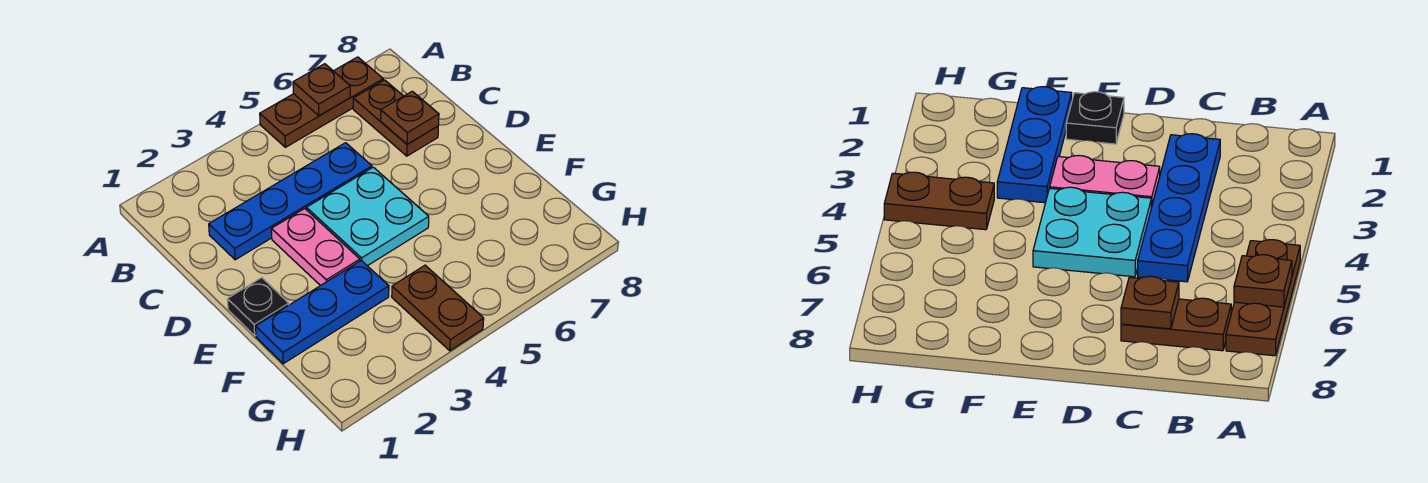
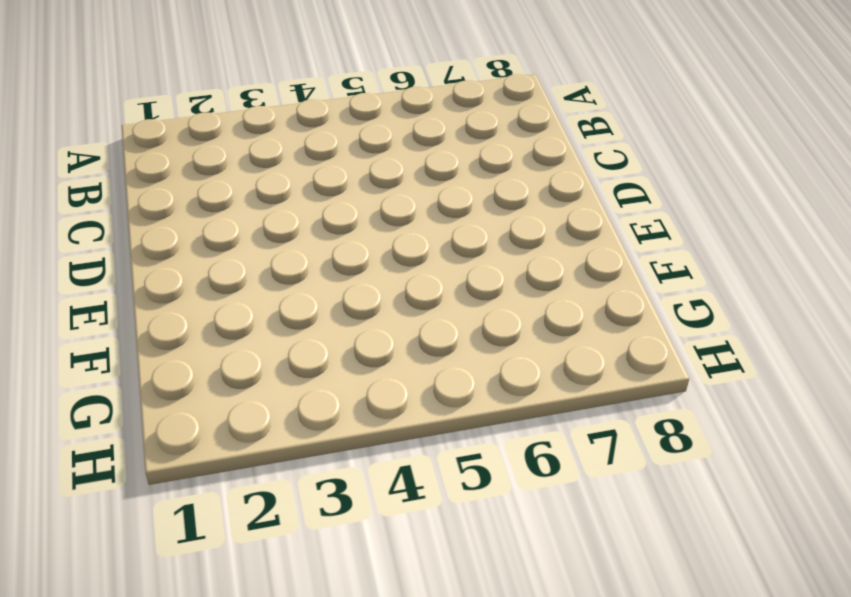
none -> brown plate A5:A7 level 1
none -> brown plate B7:C7 level 1

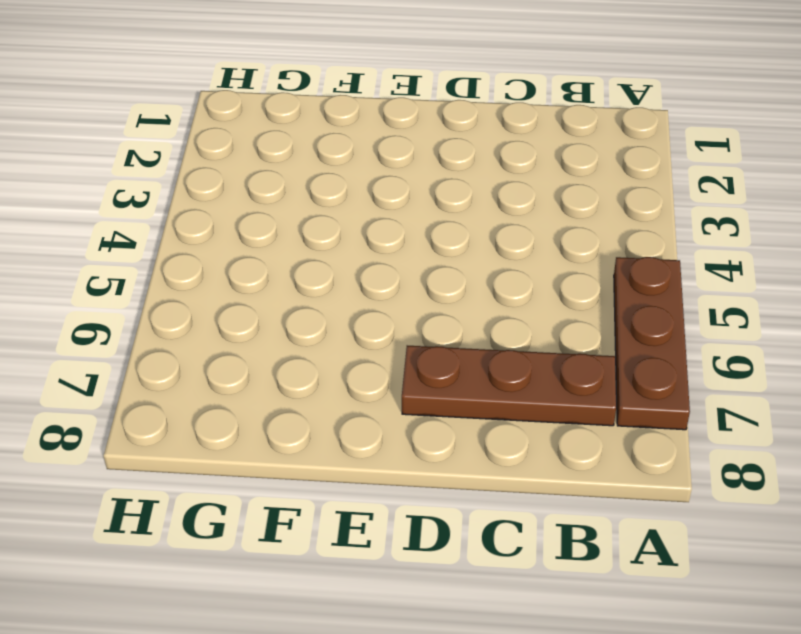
brown plate B7:D7 level 1 -> brown plate B7:C7 level 1
none -> blue plate C2:C5 level 1
none -> pink plate D3:E3 level 1

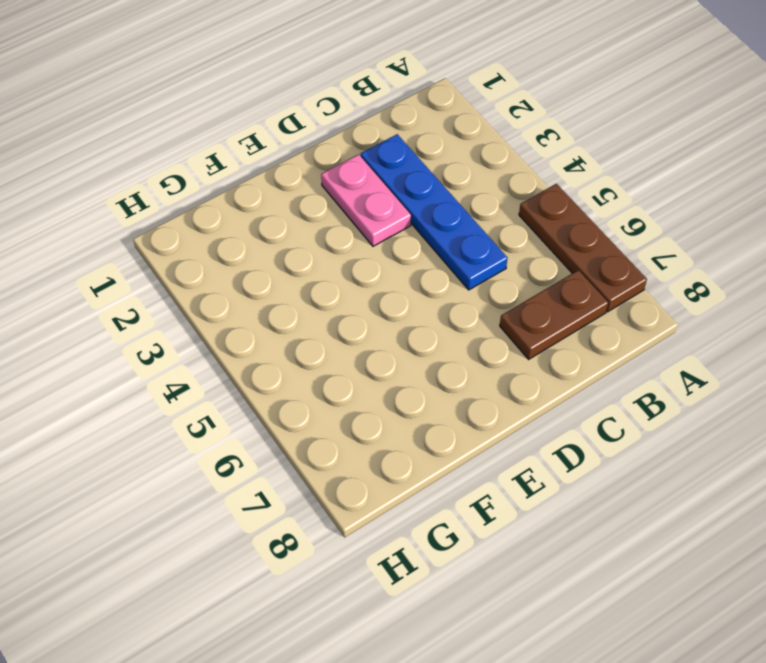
pink plate D2:D3 level 1 -> pink plate D3:E3 level 1
none -> cyan plate D4:E5 level 1
none -> black plate E1 level 1

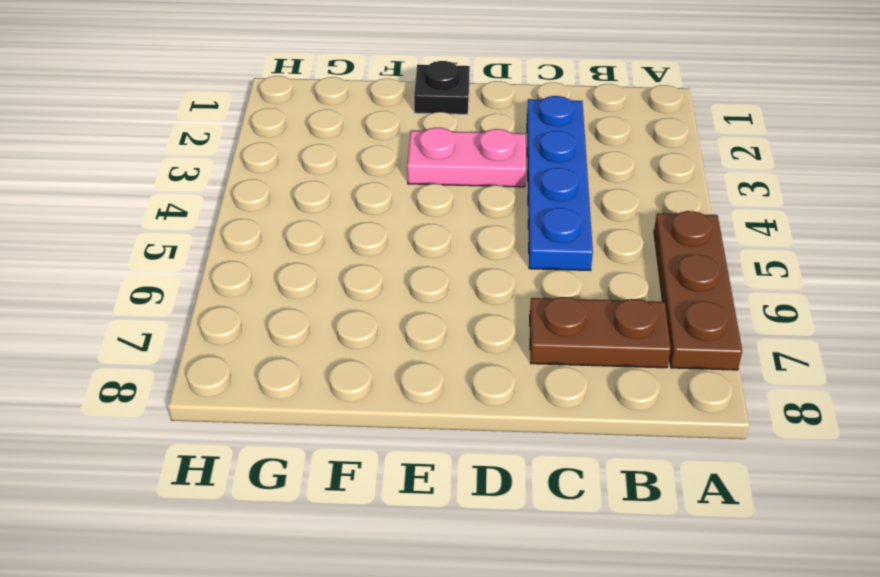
none -> cyan plate D4:E5 level 1
none -> blue plate F1:F3 level 1

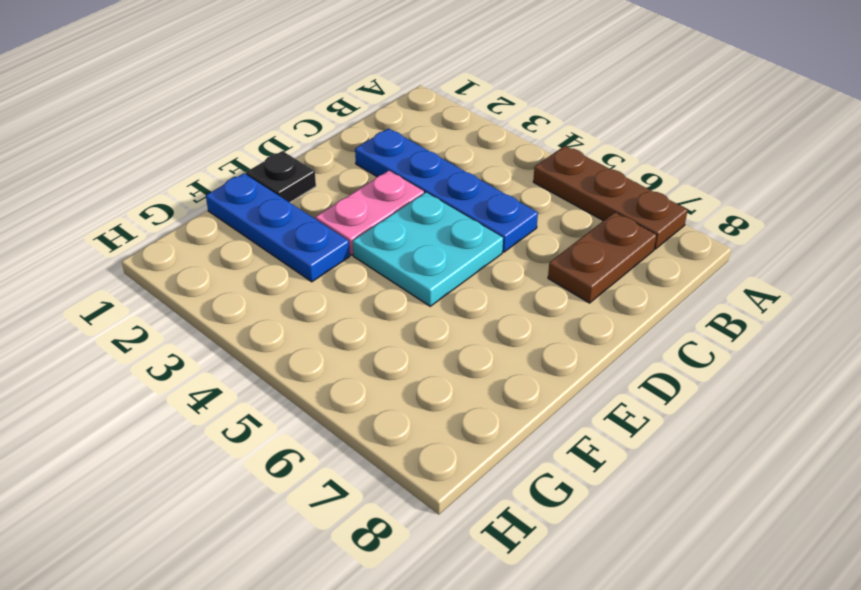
none -> brown plate G4:H4 level 1
none -> brown plate A6 level 2

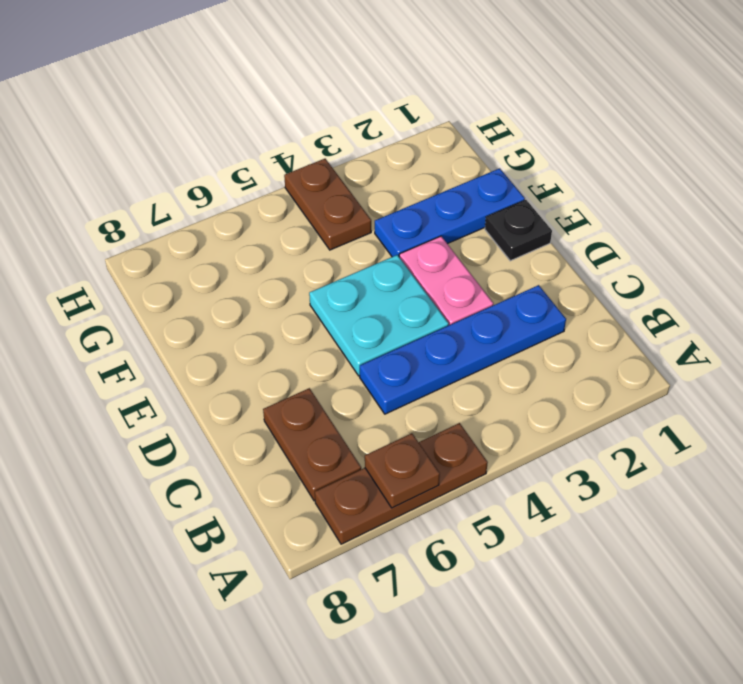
none -> brown plate C7 level 2

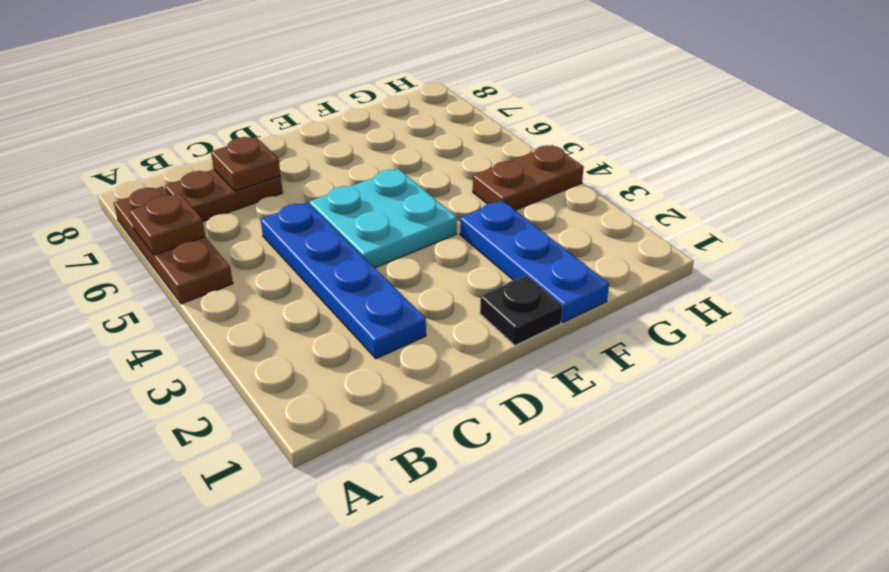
none -> pink plate D3:E3 level 1

